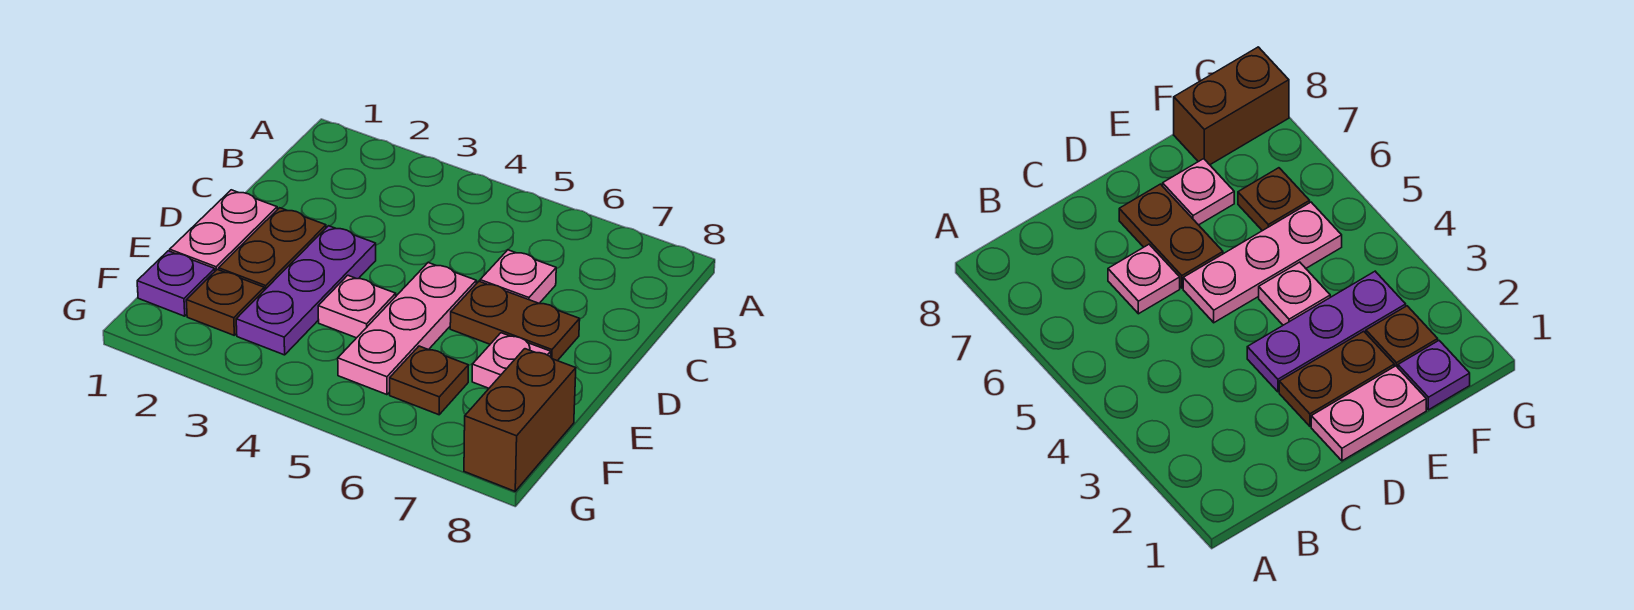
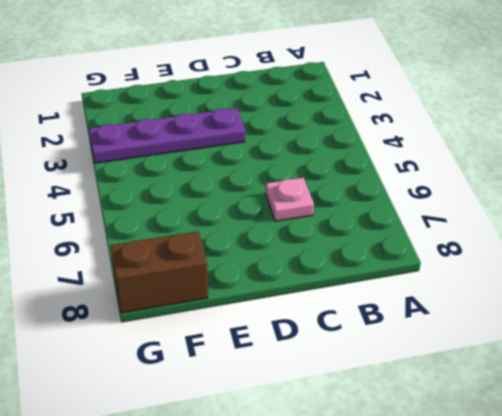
purple plate D3:G3 level 1 -> purple plate D3:F3 level 1
none -> pink plate D1:E1 level 1
none -> brown plate D2:E2 level 1
none -> pink plate D5:F5 level 1

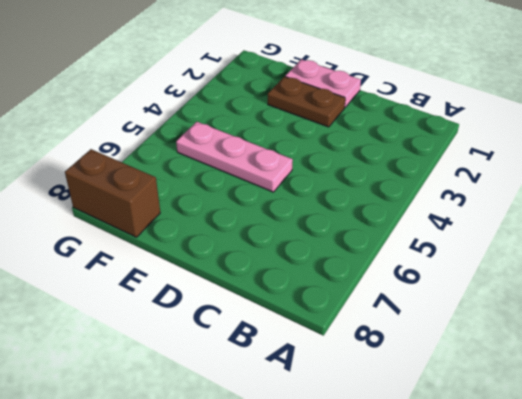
none -> pink plate C6 level 1
none -> purple plate D3:F3 level 1
none -> brown plate D6:D7 level 1

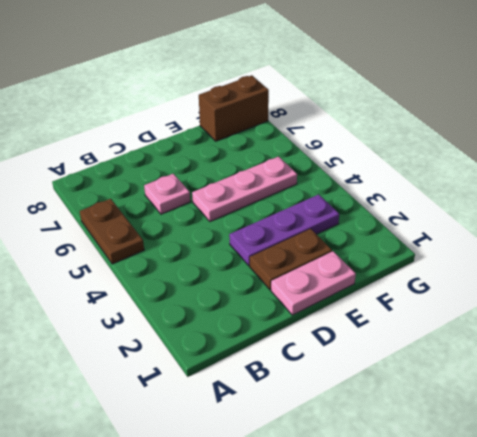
brown plate A5:A6 level 1 -> brown plate D6:D7 level 1
none -> pink plate E4 level 1
none -> pink plate E7 level 1
none -> purple plate F1 level 1

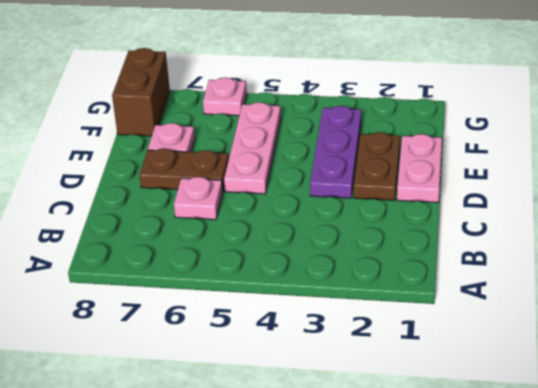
pink plate G6 level 1 -> pink plate E4 level 1
none -> purple plate F1 level 1
none -> brown plate F2 level 1
none -> brown plate F6 level 1

